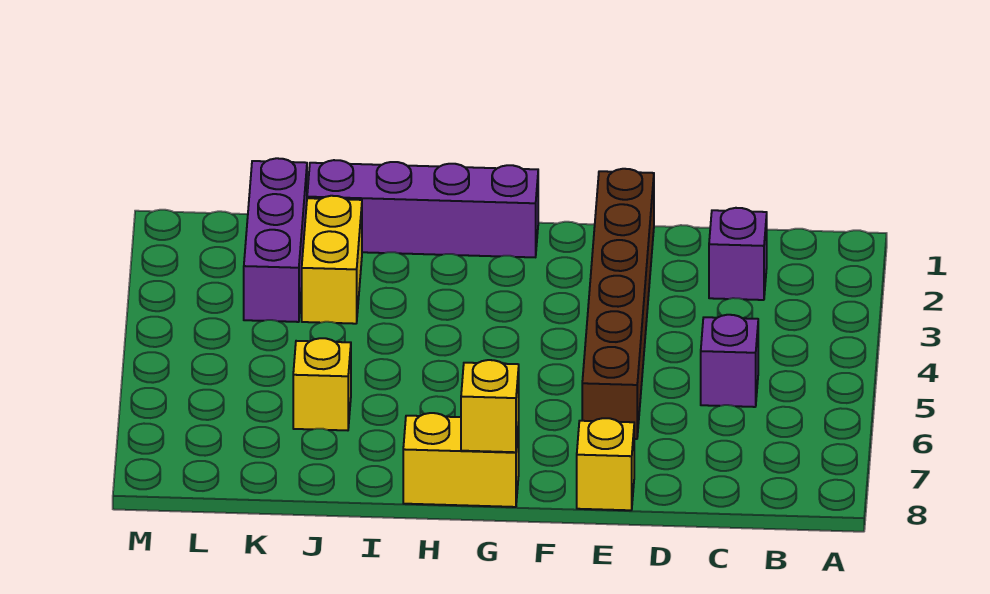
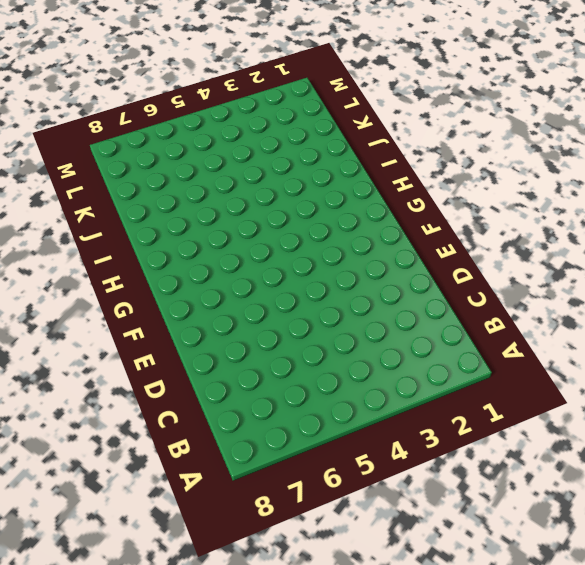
none -> purple brick C2 level 1
none -> purple brick C5 level 1

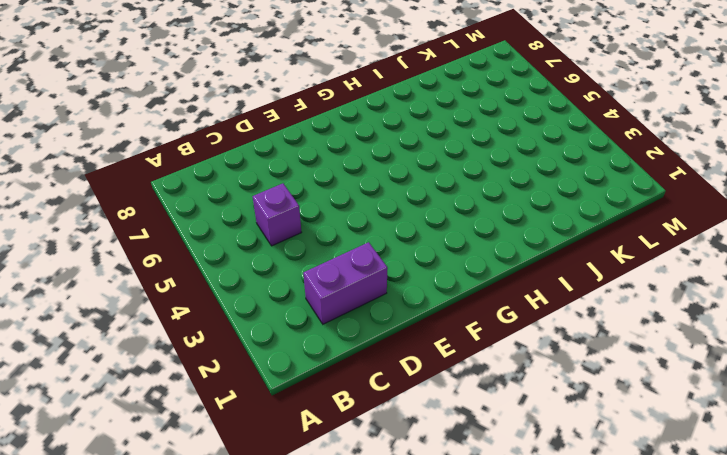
purple brick C2:D2 level 1 -> purple brick C2 level 1
none -> brown brick E1:E6 level 1
none -> yellow brick E8 level 1

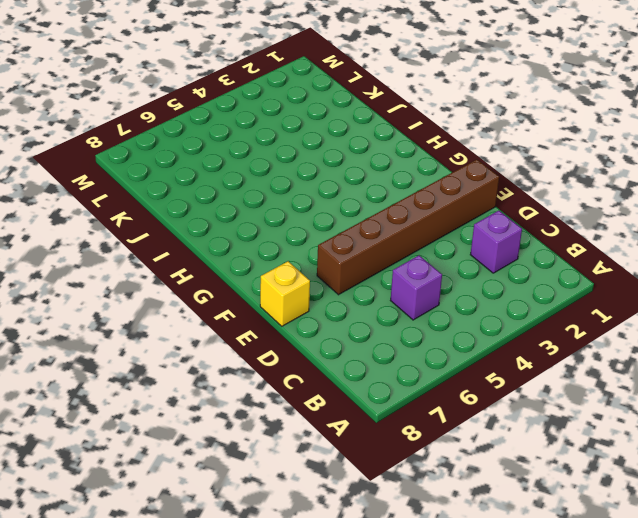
none -> purple brick G1:J1 level 1
none -> yellow brick G8:H8 level 1

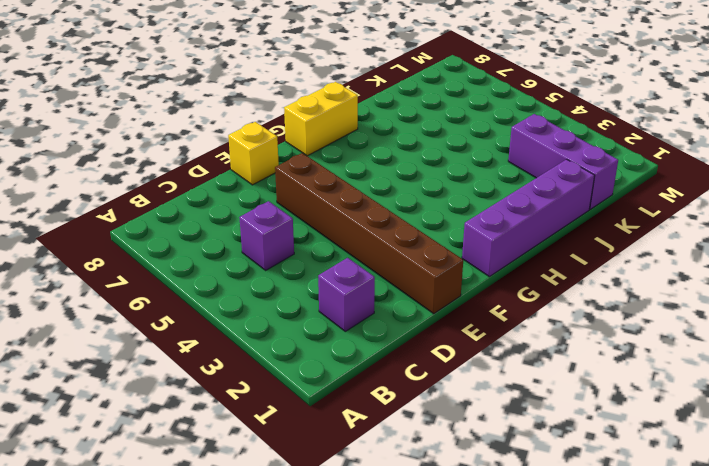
none -> yellow brick J2:J3 level 1
none -> yellow brick J6 level 1

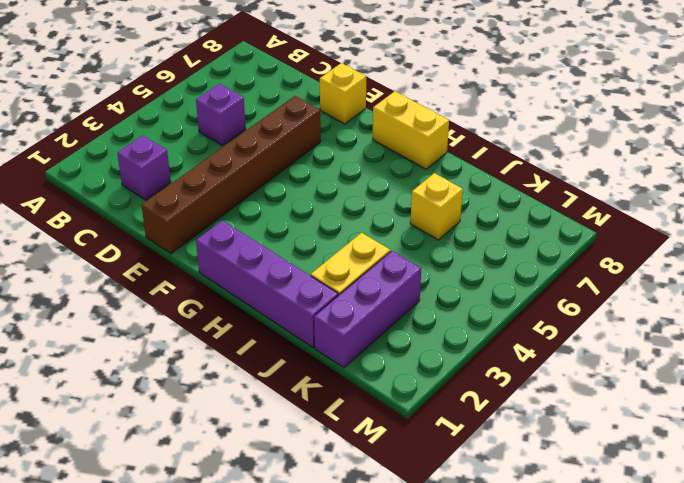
none -> yellow brick G8 level 2

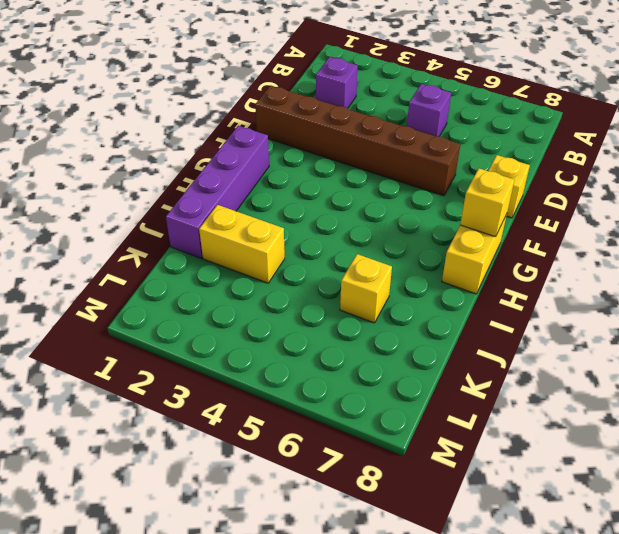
none -> purple brick K1:K3 level 1

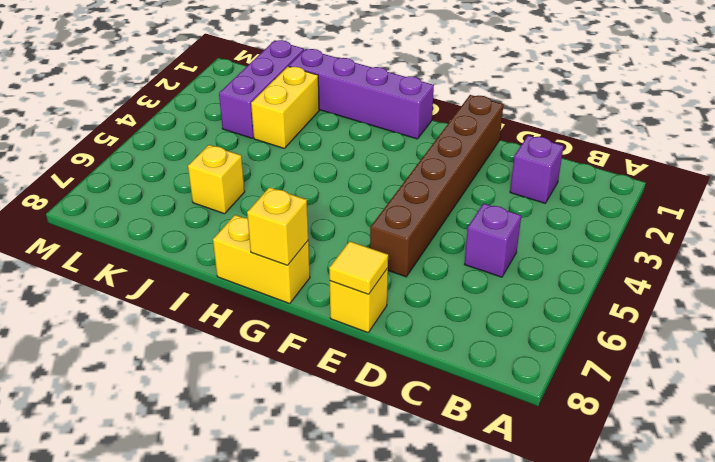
yellow tile E8 level 2 -> none

